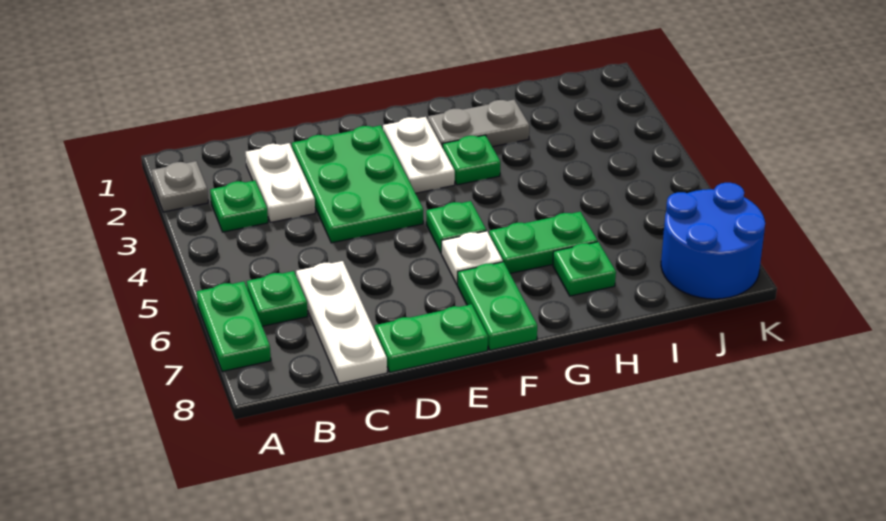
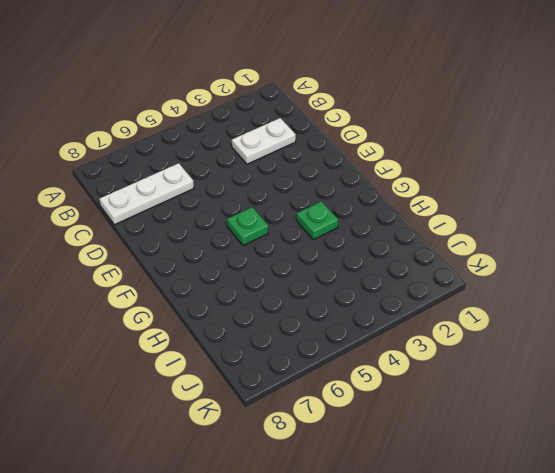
none -> grey plate A2 level 1
none -> green plate A6:A7 level 1
none -> green plate B3 level 1

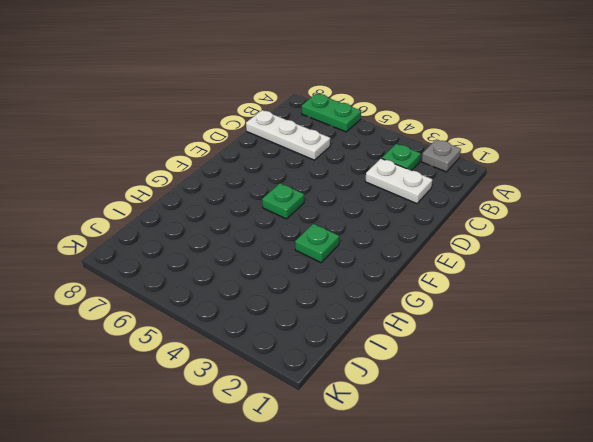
none -> green plate B6 level 1
none -> green plate D2:E4 level 1
none -> green plate D8:E8 level 1

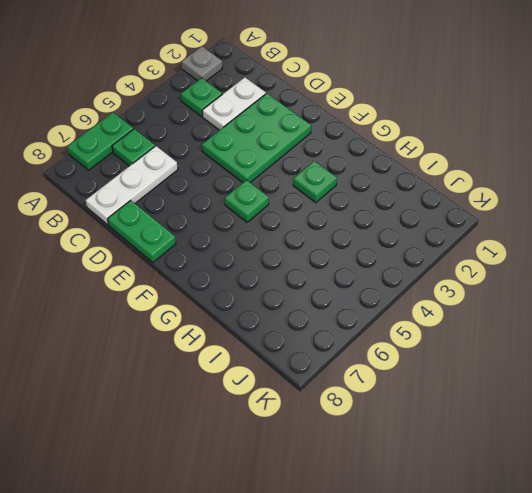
none -> white plate F2:F3 level 1
none -> white plate F6 level 1
none -> green plate F7:F8 level 1

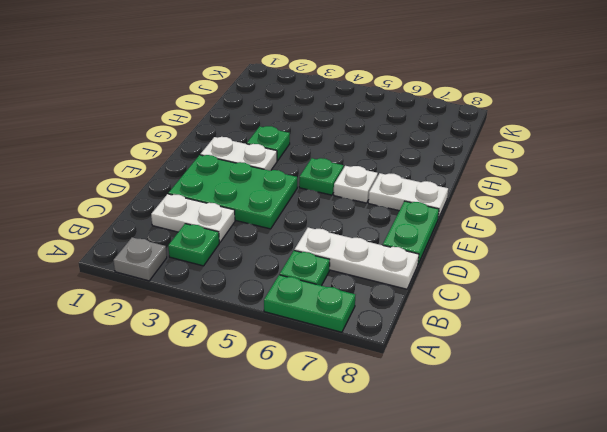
white plate F7:F8 level 1 -> green plate F7:F8 level 1
none -> grey plate G2:H2 level 1
none -> green plate G6:H6 level 1
none -> green plate H7 level 1

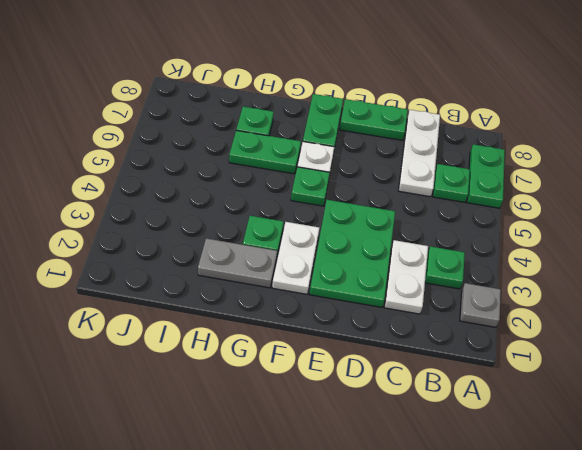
none -> blue round brick J7:K8 level 1

